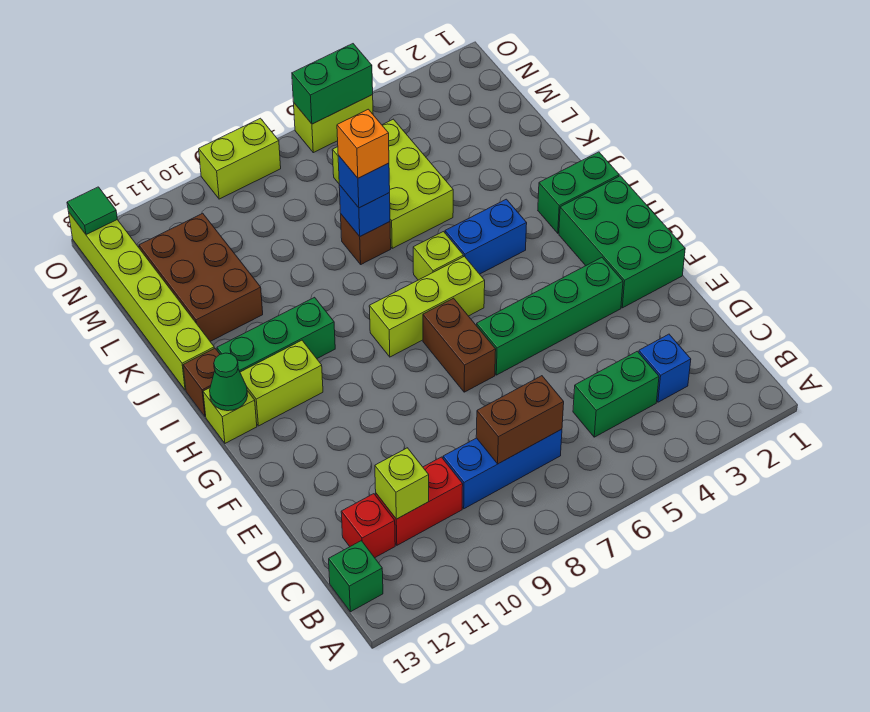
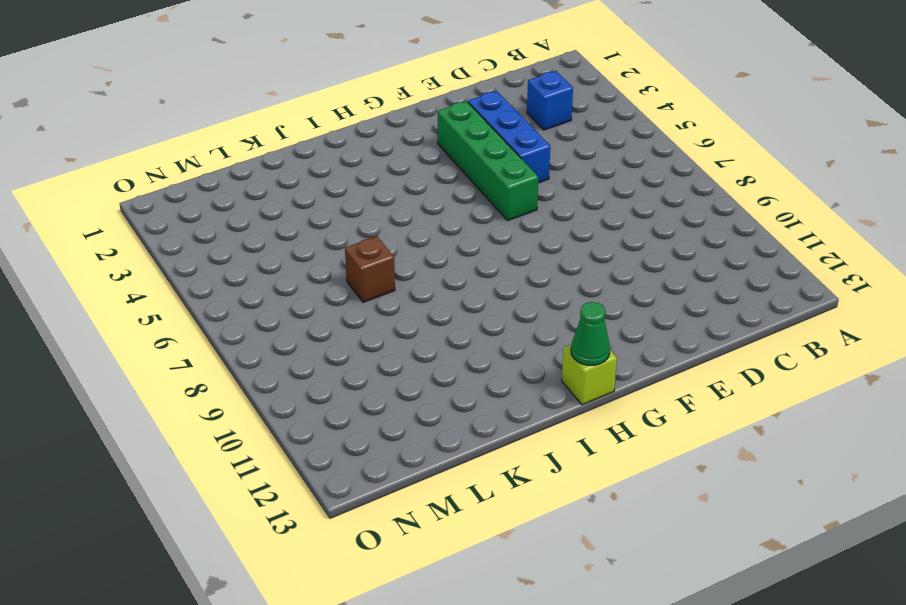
blue brick E3:E5 level 1 -> blue brick C7:C9 level 1
none -> green brick B13 level 1
none -> green brick C4:C5 level 1
none -> red brick C10:C11 level 1
none -> red brick C12 level 1

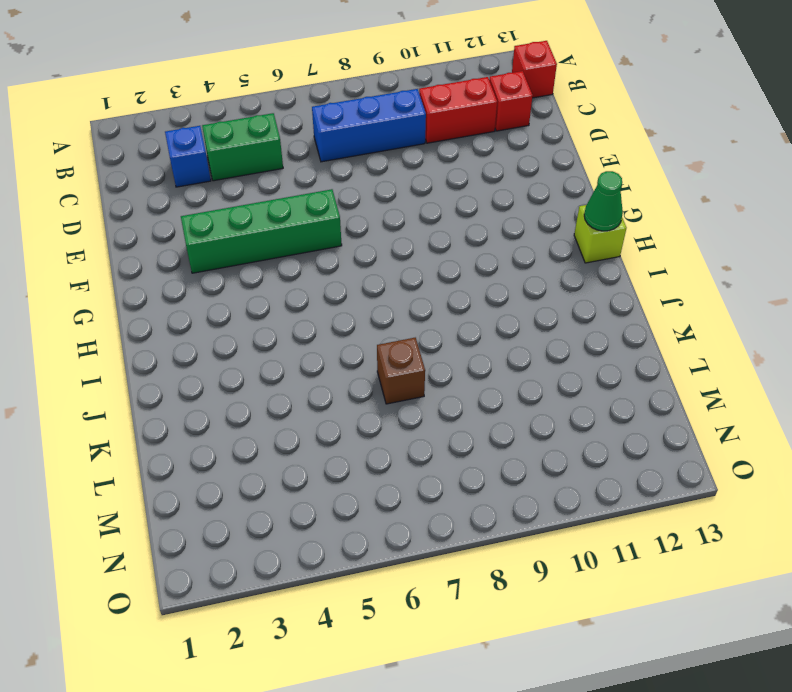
red brick B13 level 1 -> green brick B13 level 1
none -> green brick F1:H2 level 1
none -> brown brick F7:G7 level 1
none -> lime brick H6:H8 level 1
none -> lime brick H11:H12 level 1

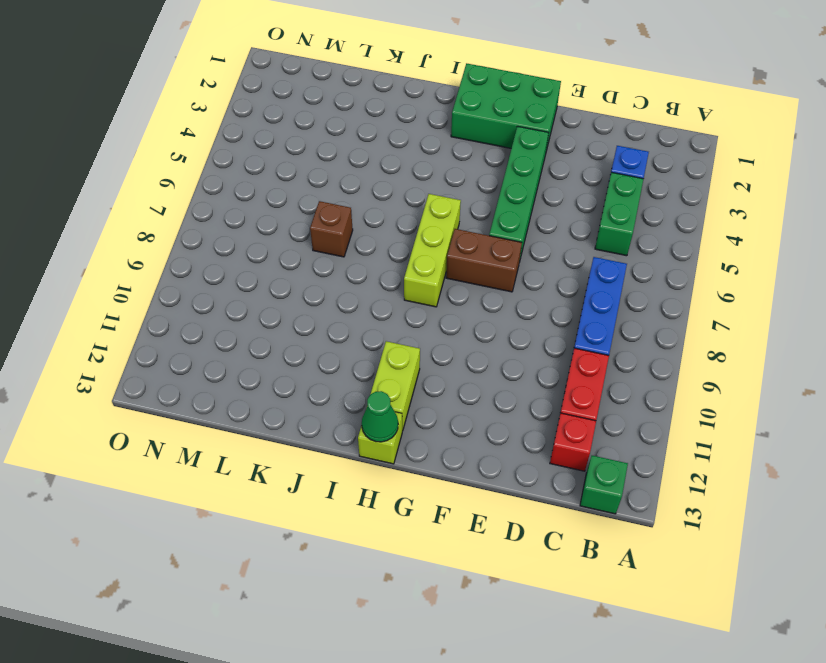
none -> green brick I1:I2 level 1
none -> blue brick I4:I5 level 1
none -> lime brick I6 level 1
none -> green brick I10:I12 level 1

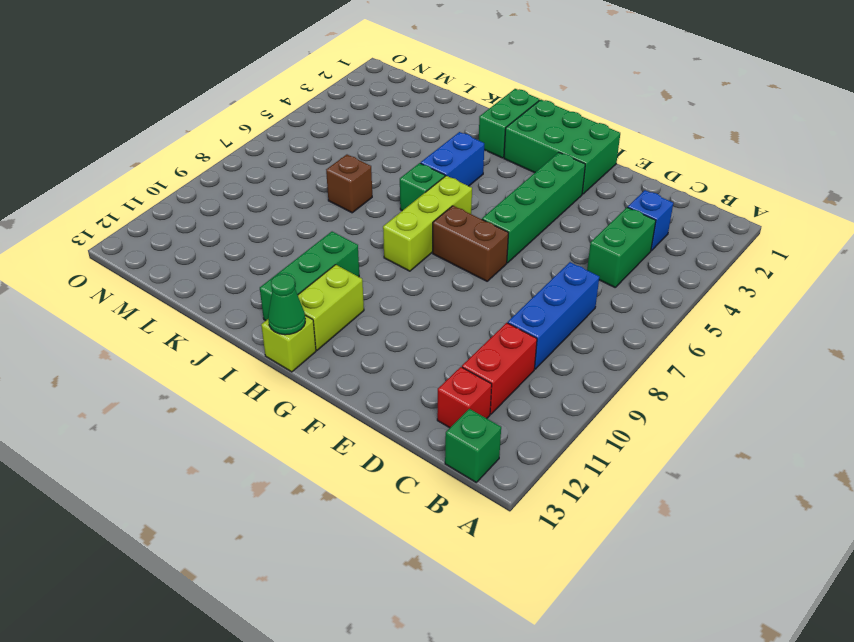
green brick I6 level 1 -> lime brick I6 level 1
none -> brown brick I13 level 1
none -> lime brick J13:O13 level 1
none -> lime brick K5:M6 level 1
none -> brown brick K11:M12 level 1

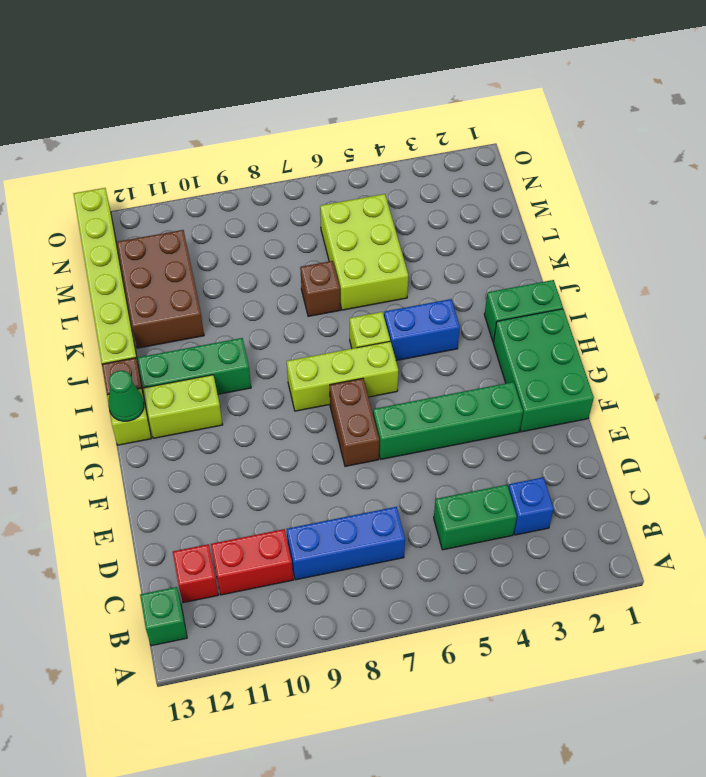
none -> lime brick O5:O6 level 1
none -> lime brick O8:O9 level 1
none -> brown brick C7:C8 level 2
none -> lime brick C11 level 2

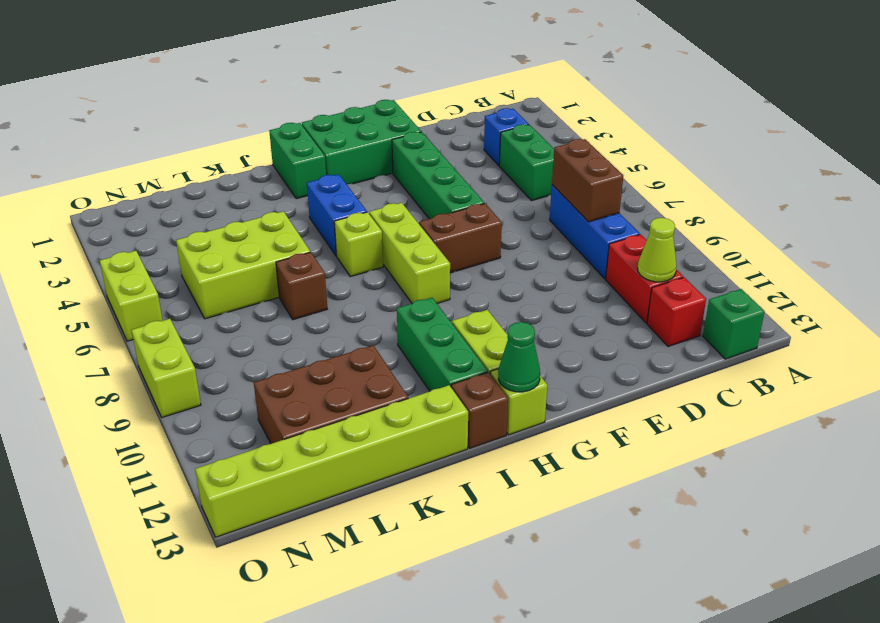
lime cone C11 level 2 -> lime brick C11 level 2
none -> blue brick K7 level 2
none -> green brick O5:O6 level 2
none -> green tile O13 level 2
none -> blue brick K7 level 3

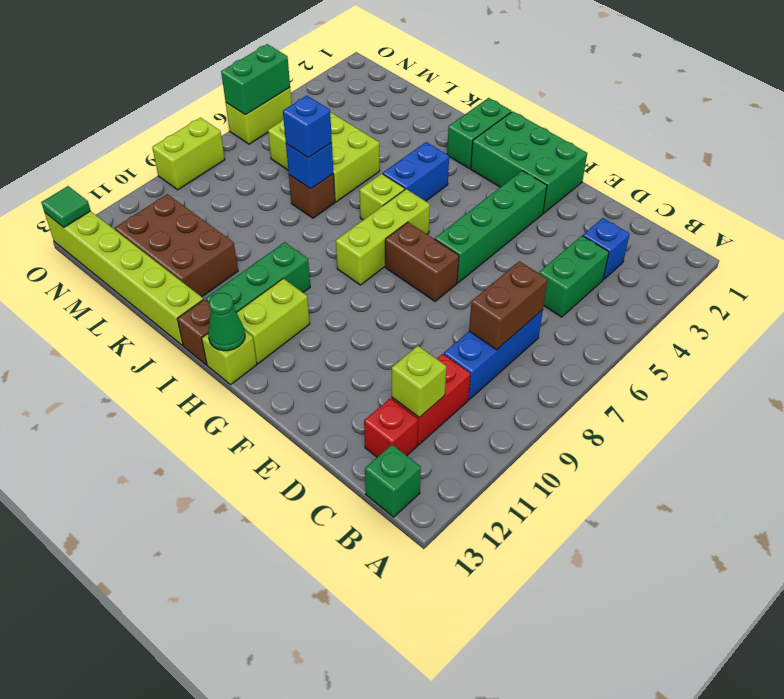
none -> orange brick K7 level 4

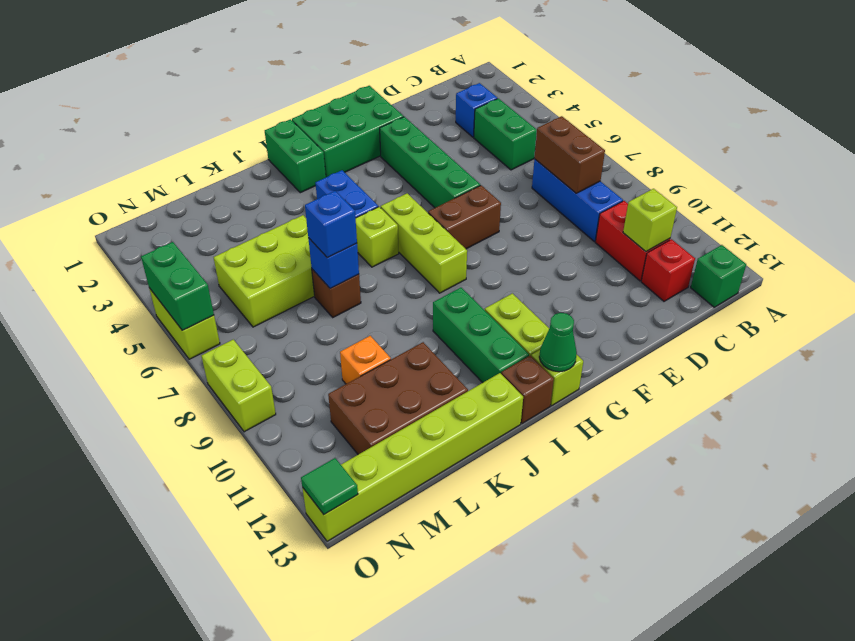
orange brick L10 level 1 -> orange brick K7 level 4

